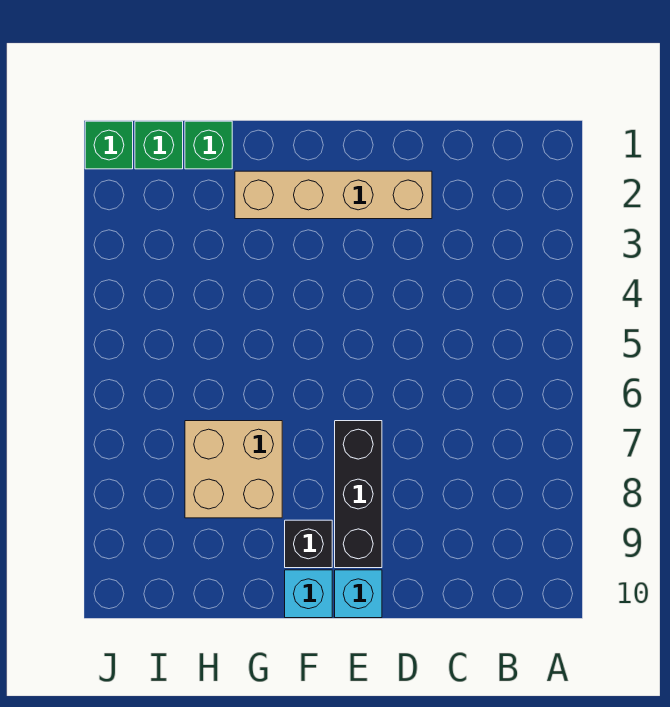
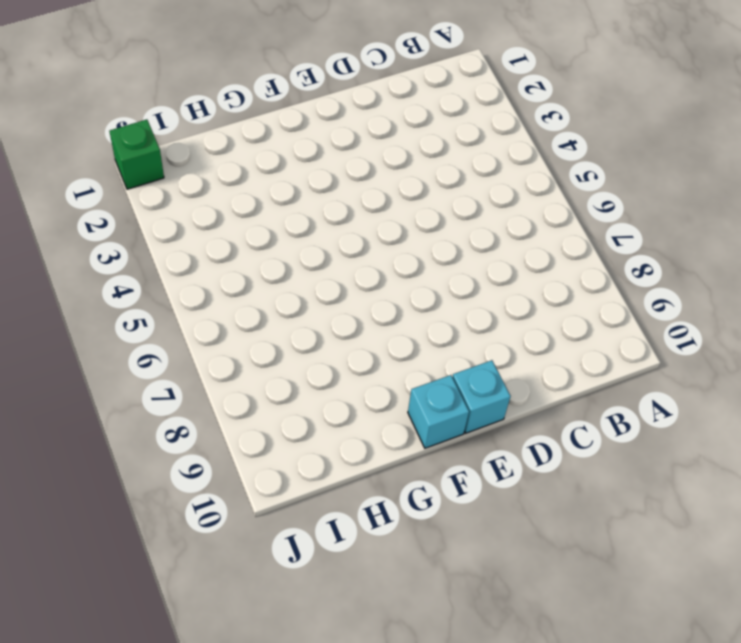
none -> tan brick D2:G2 level 1
none -> black brick E7:E9 level 1

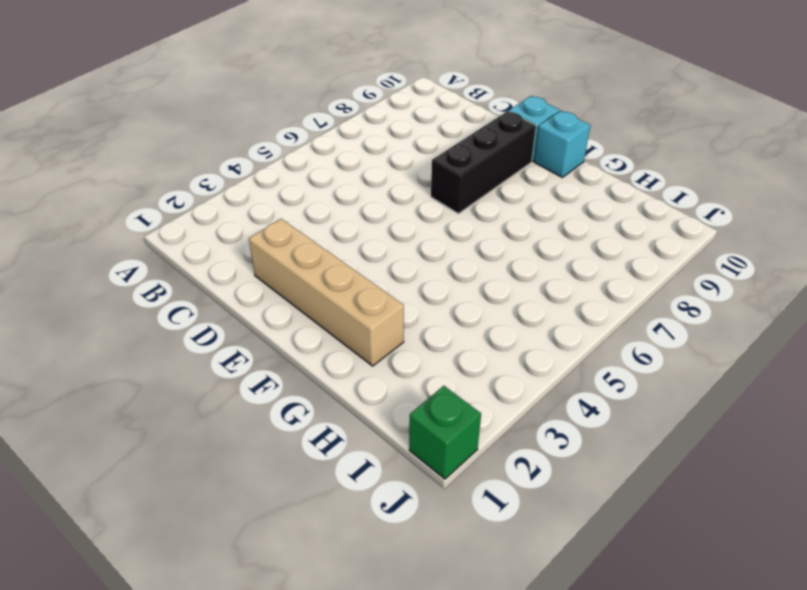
none -> black brick F9 level 1
none -> tan brick G7:H8 level 1

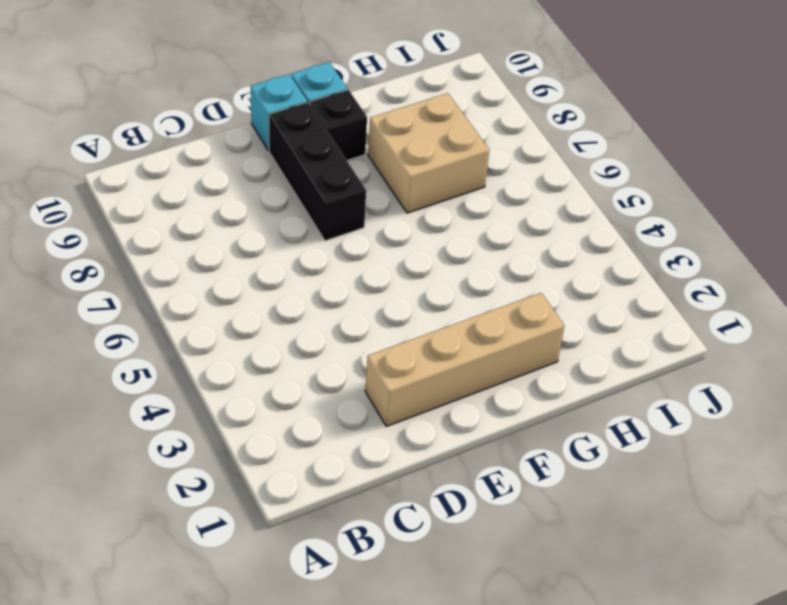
none -> green brick H1 level 1
none -> green brick I1 level 1

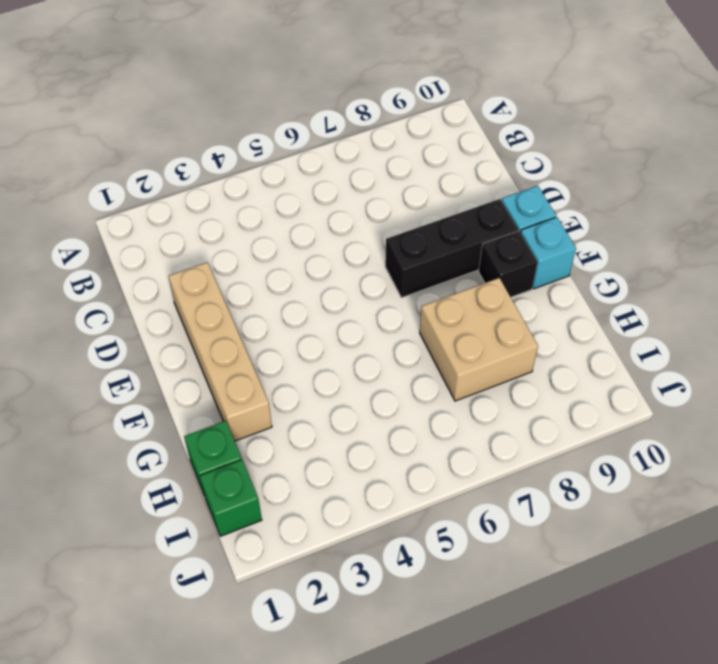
none -> green brick J1 level 1

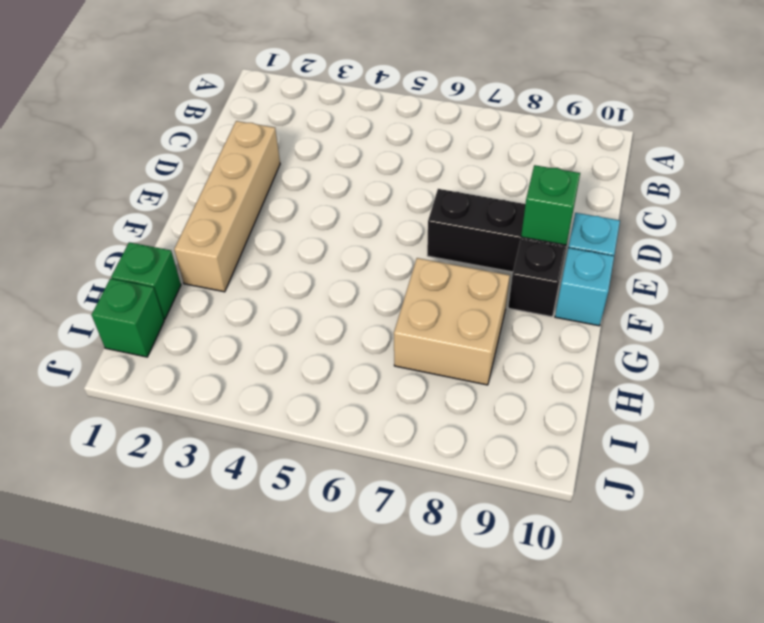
green brick E9 level 2 -> green brick J1 level 1

